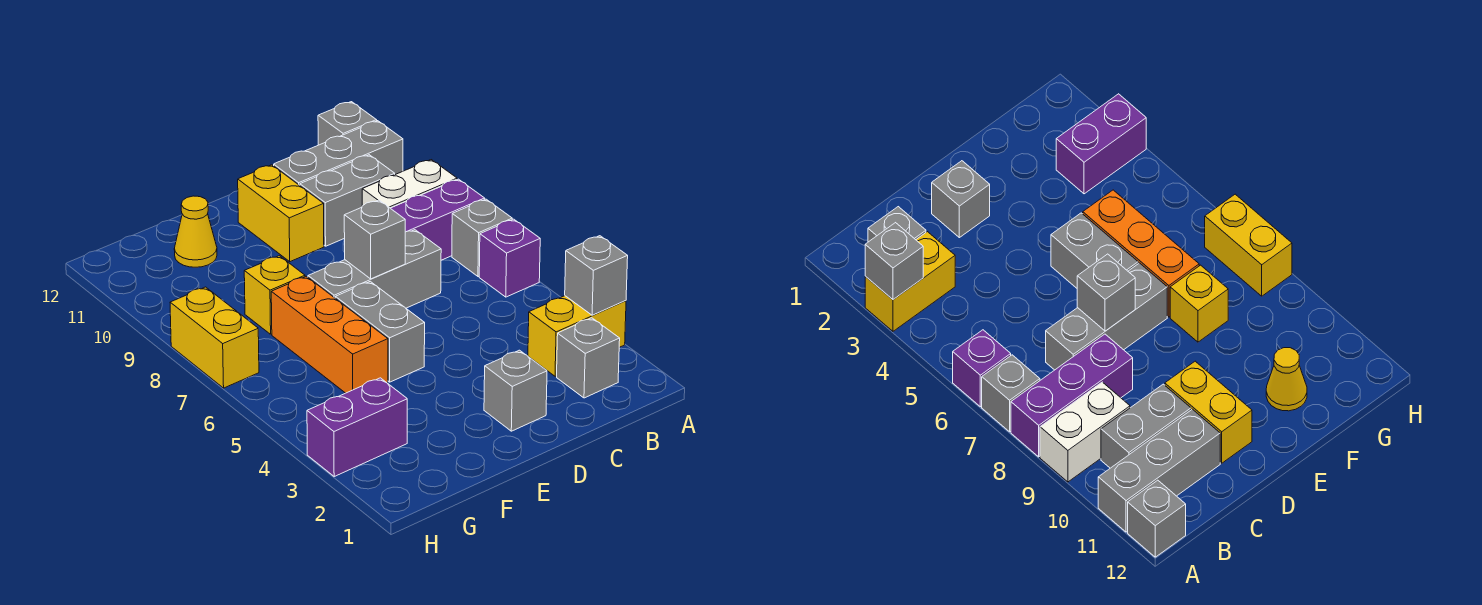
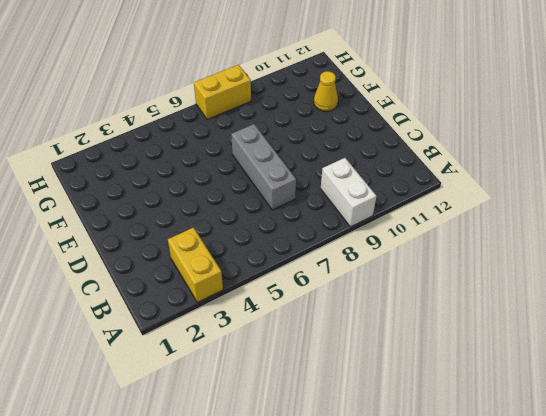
none -> purple brick A6 level 1
none -> grey brick A7 level 1
none -> purple brick A8:C8 level 1

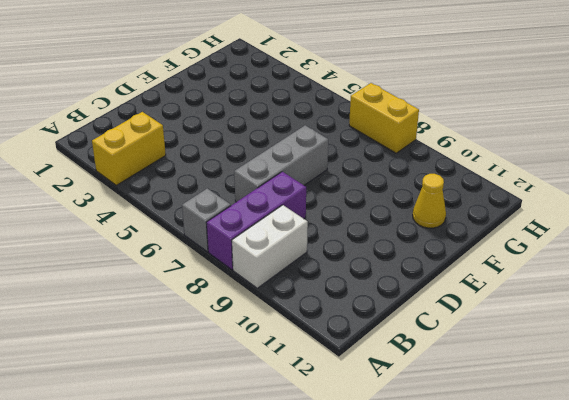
none -> purple brick A6 level 1
none -> grey brick A11:C11 level 1
none -> grey brick A12 level 1

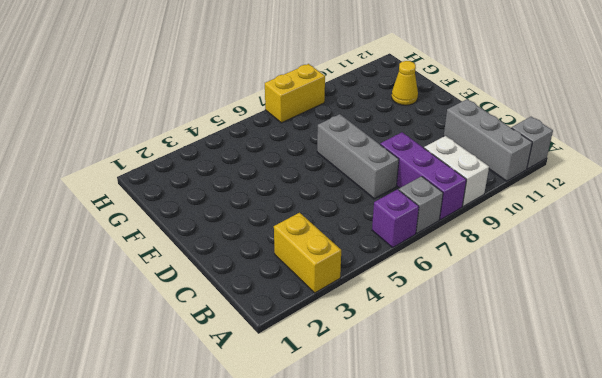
none -> grey brick B2 level 1
none -> grey brick B10:C10 level 1
none -> grey brick D2 level 1

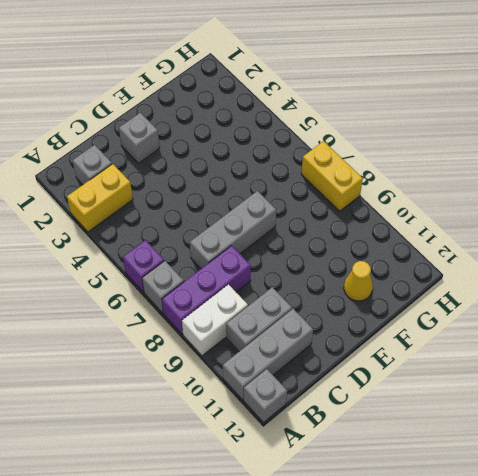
none -> yellow brick D10:D11 level 1
none -> grey brick E5:E6 level 1
none -> orange brick F5:F7 level 1

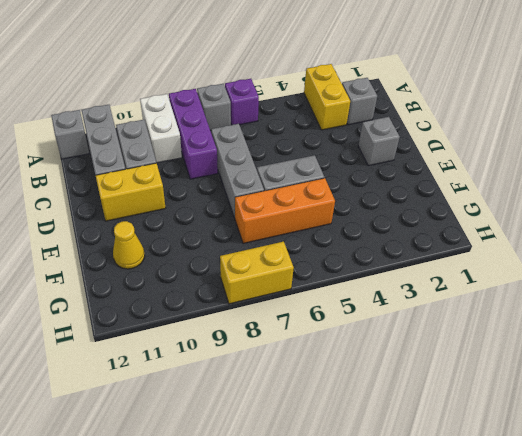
none -> yellow brick F8 level 1
none -> purple brick G3:H3 level 1
none -> grey brick A3 level 2

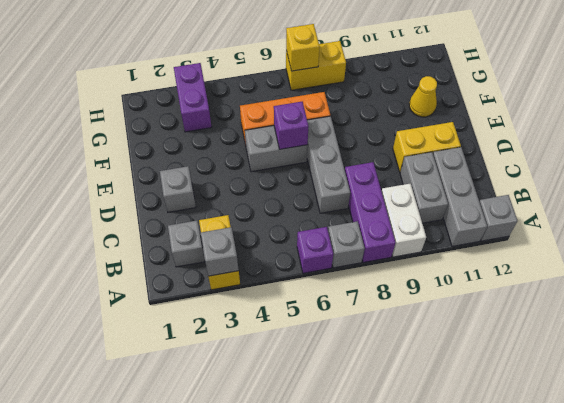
purple brick E6 level 2 -> none
yellow brick H7 level 2 -> yellow brick F8 level 1
none -> grey brick D7 level 2

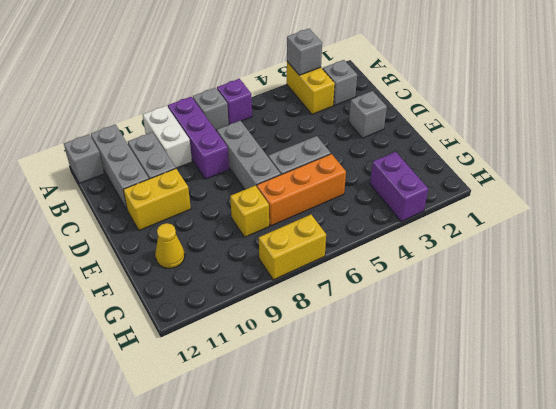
none -> grey brick D7 level 2

